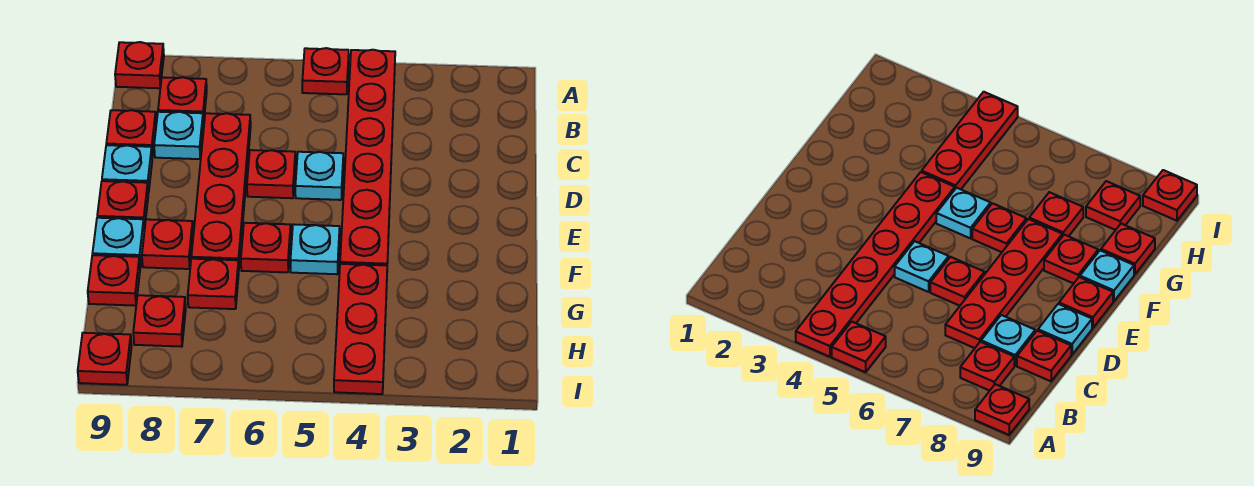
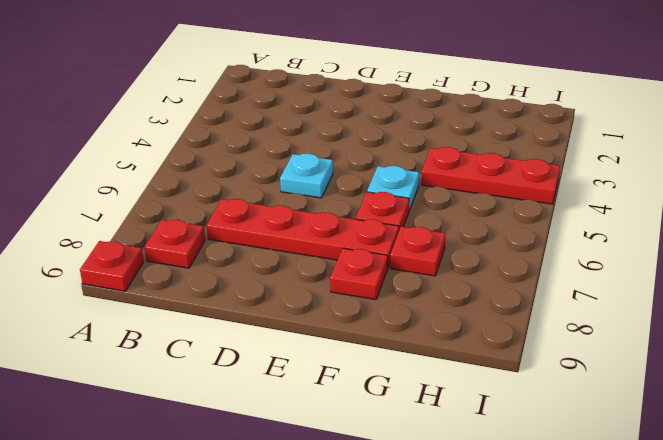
none -> red plate A4:F4 level 1
none -> red plate A5 level 1
none -> cyan plate C8 level 1

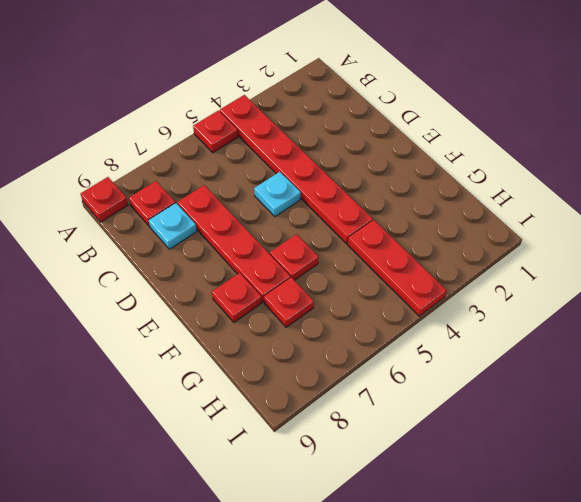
none -> red plate C9 level 1
none -> red plate D6 level 1
none -> cyan plate D9 level 1

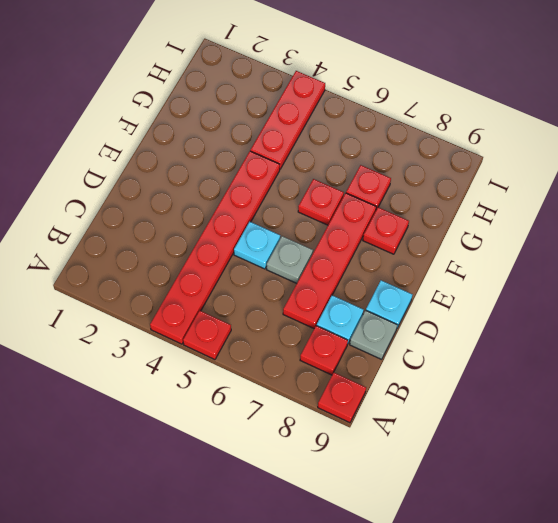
grey plate C9 level 1 -> red plate C9 level 1
grey plate D6 level 1 -> red plate D6 level 1
none -> red plate E9 level 1
none -> cyan plate F5 level 1
none -> cyan plate F9 level 1

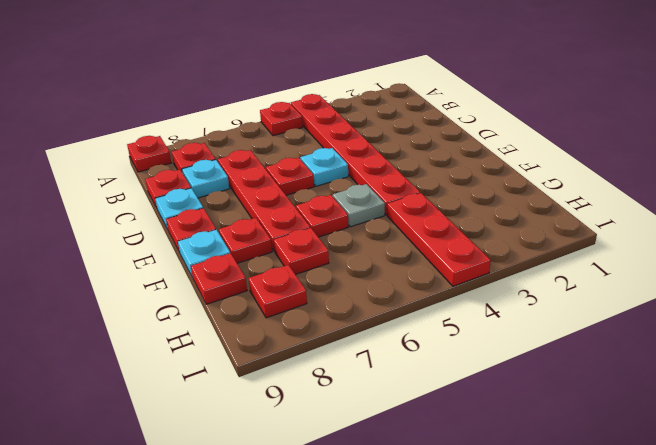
grey plate F5 level 1 -> cyan plate F5 level 1
none -> red plate I9 level 1

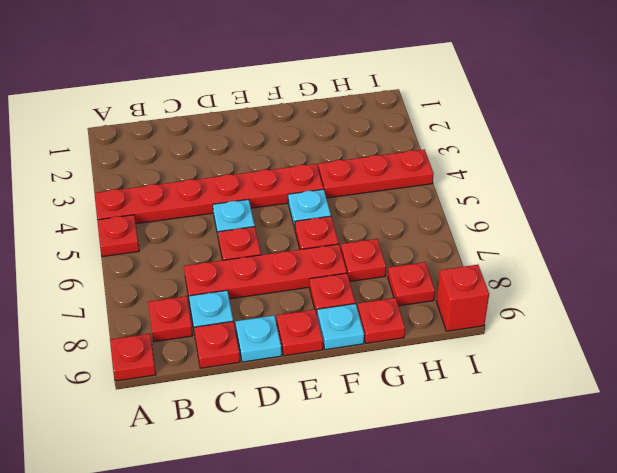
red brick I9 level 1 -> red plate I9 level 1

